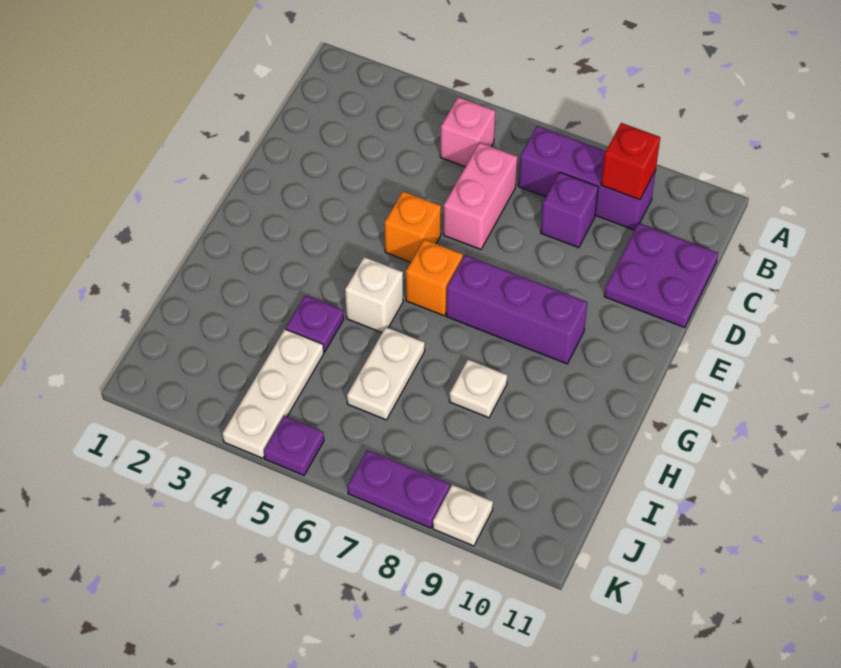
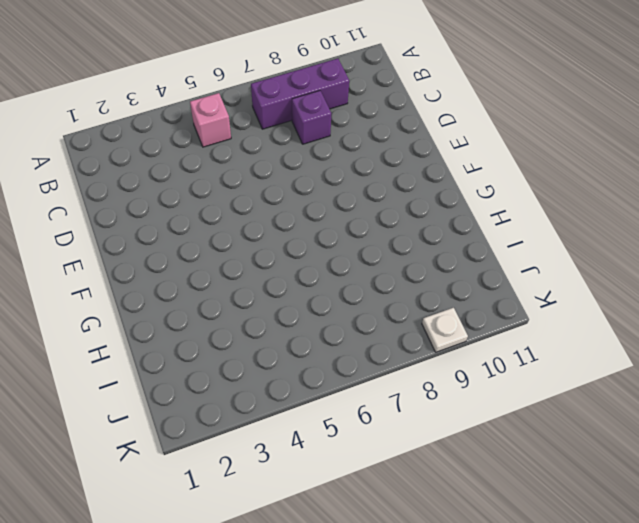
none -> pink brick C6:D6 level 1
none -> purple plate C10:D11 level 1
none -> orange brick E5 level 1

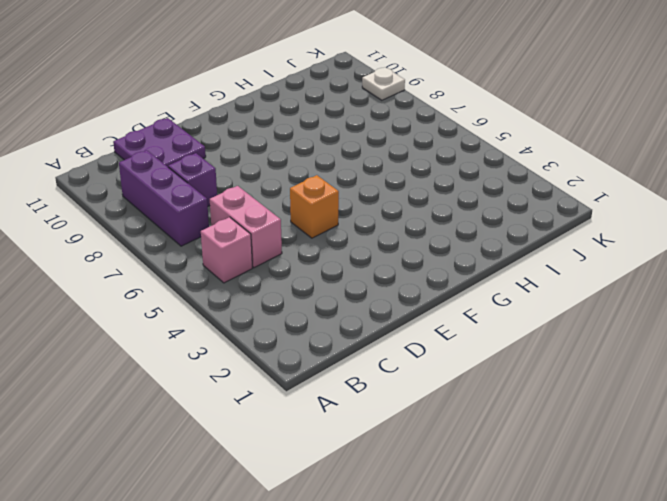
pink brick C5:C6 level 1 -> pink brick C6:D6 level 1
none -> orange brick F6 level 1
none -> purple brick F7:F9 level 1
none -> white brick G5 level 1

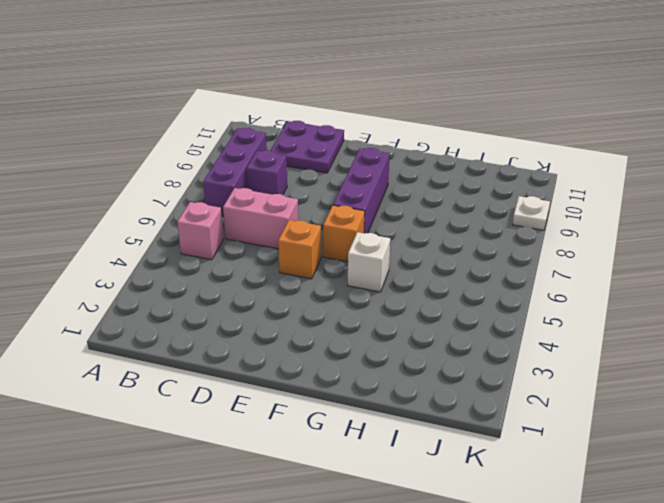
none -> purple plate H4 level 1
none -> white plate H6:I6 level 1
none -> white plate H8 level 1

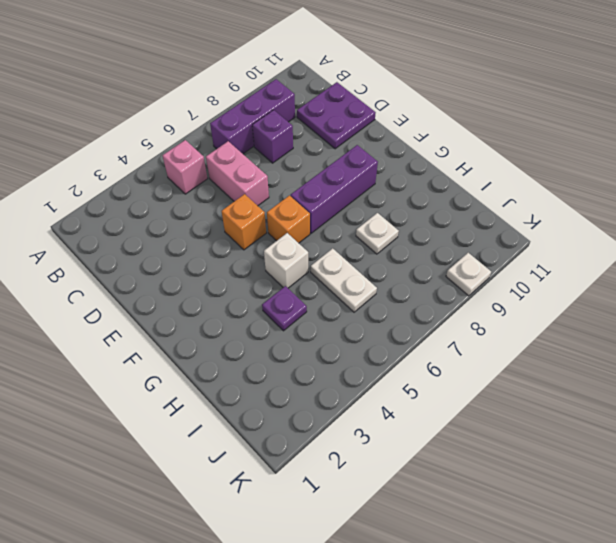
none -> white plate I4:K4 level 1
none -> purple plate K5 level 1
none -> purple plate K7:K8 level 1

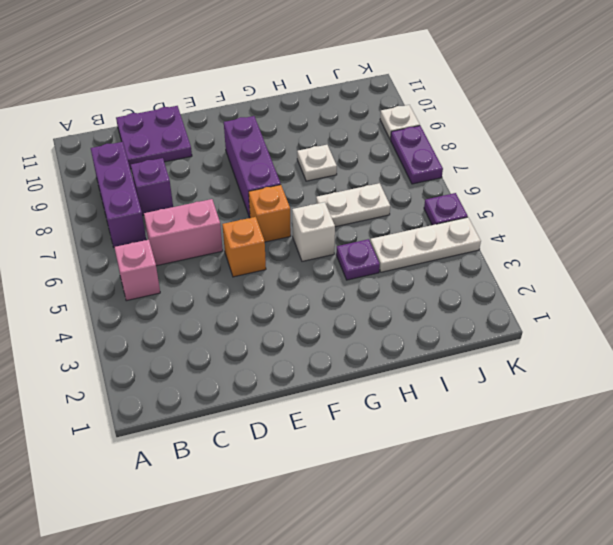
none -> red brick B9 level 2

